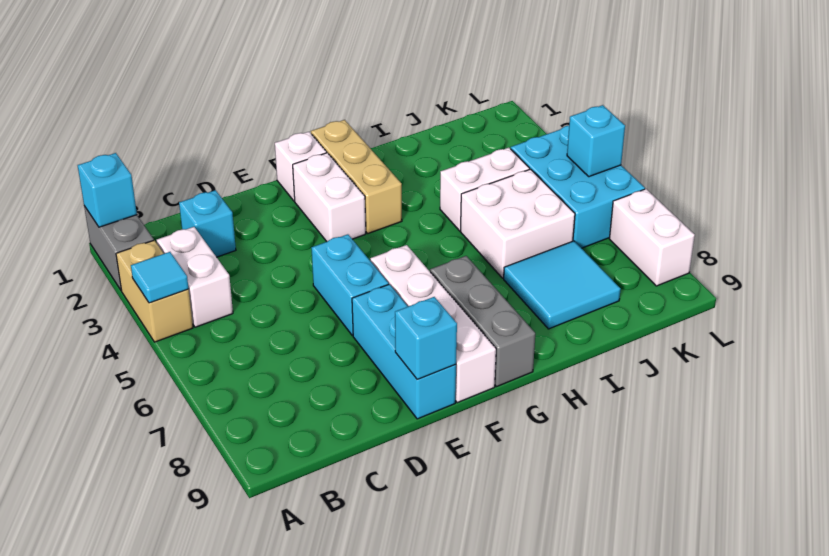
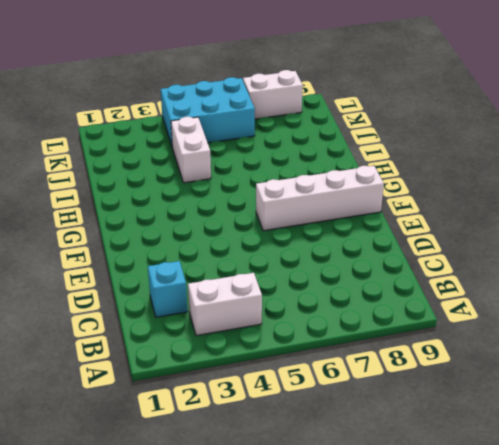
none -> grey brick A1:A2 level 1
none -> tan brick A3:A4 level 1
none -> cyan brick E5:E6 level 1

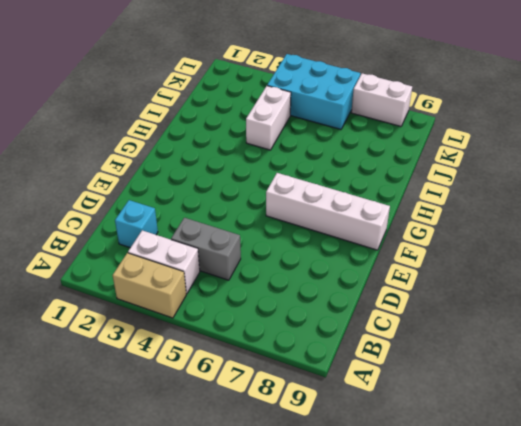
grey brick C4:C5 level 1 -> grey brick A1:A2 level 1
none -> cyan brick E5:E6 level 1
none -> cyan brick E7:E9 level 1
none -> white brick F1 level 1

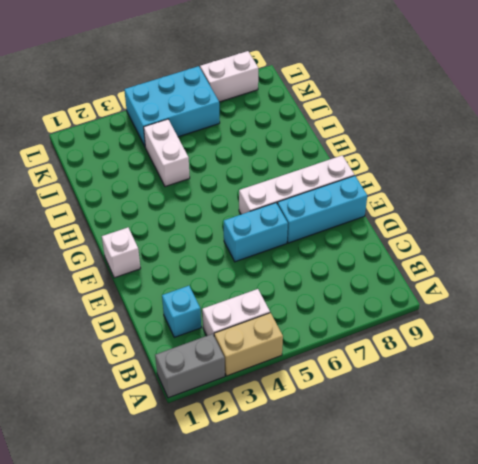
none -> white brick F2:F3 level 1
none -> tan brick G1:G3 level 1
none -> grey brick G7:G9 level 1

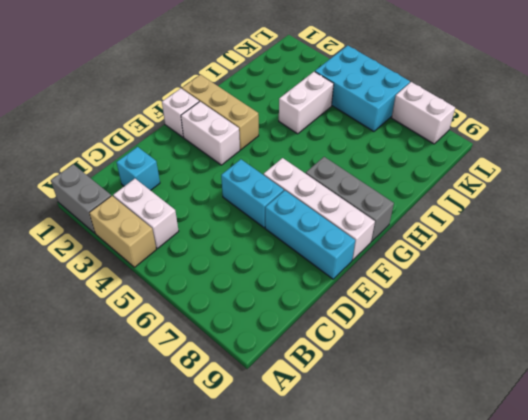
none -> white brick I5:J6 level 1
none -> cyan tile I7:J8 level 1
none -> cyan brick A1 level 2

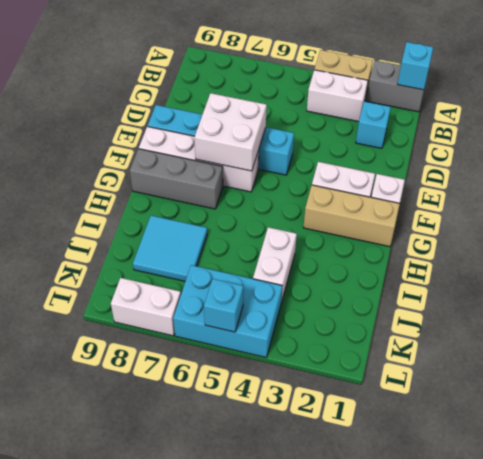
white brick E6:F7 level 2 -> white brick I5:J6 level 1
none -> cyan tile A4 level 2
none -> cyan brick E9 level 2

